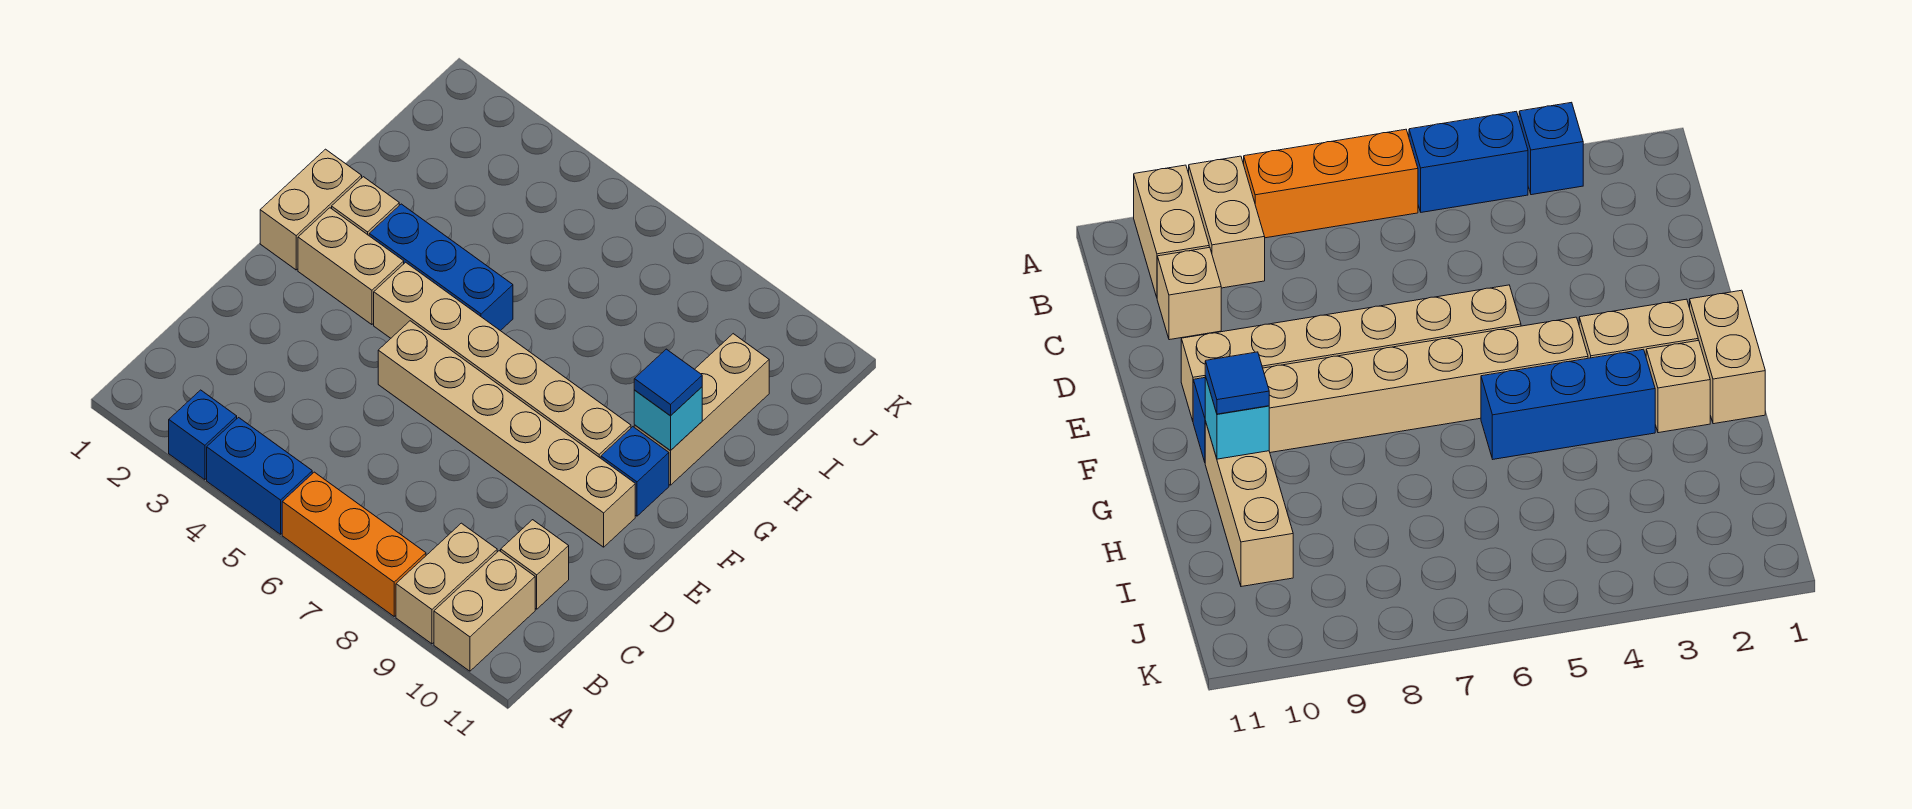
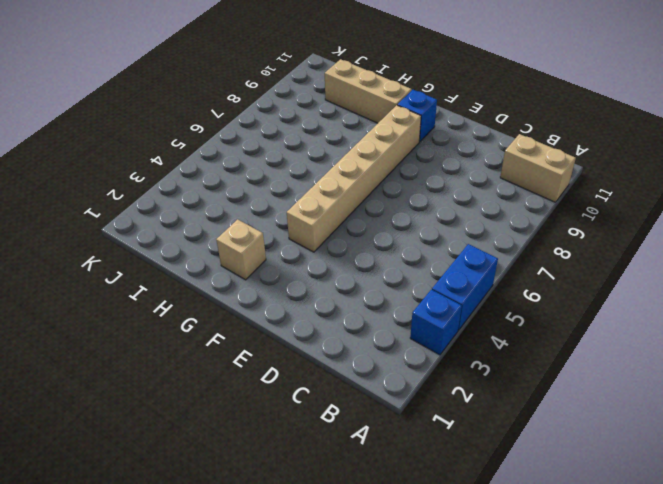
none -> orange brick A6:A8 level 1
none -> tan brick A9:B9 level 1
none -> tan brick C10 level 1

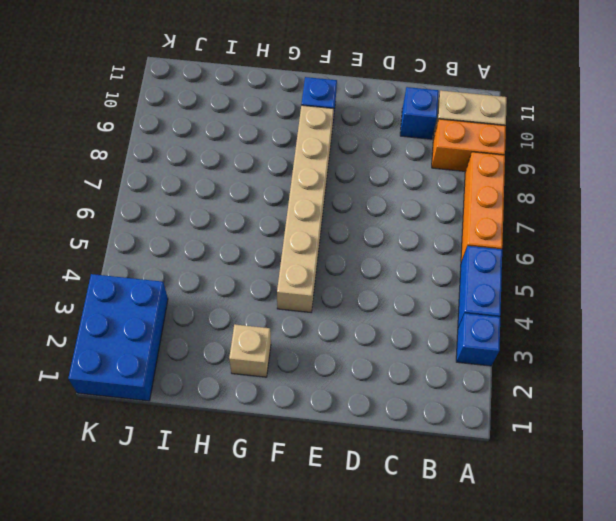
orange brick A9:B9 level 1 -> tan brick A9:B9 level 1
blue brick C10 level 1 -> tan brick C10 level 1
blue brick J1:K3 level 1 -> none
none -> tan brick E5:E10 level 1
none -> tan brick F1:G1 level 1
none -> tan brick F2:F3 level 1

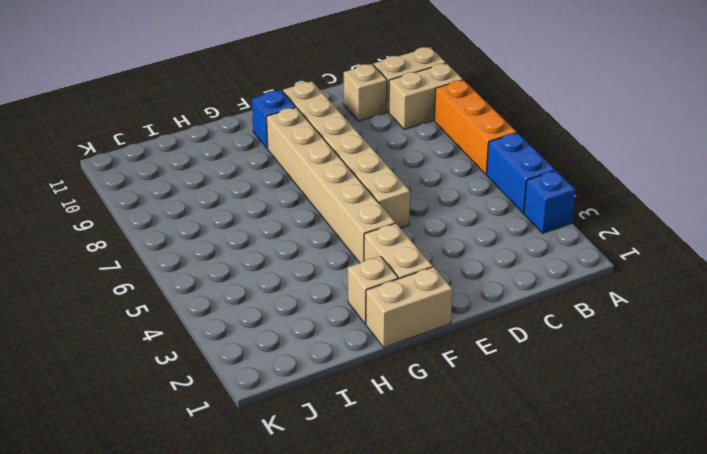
none -> blue brick G3:G5 level 1
none -> tan brick G10:I10 level 1
none -> cyan brick G10 level 2

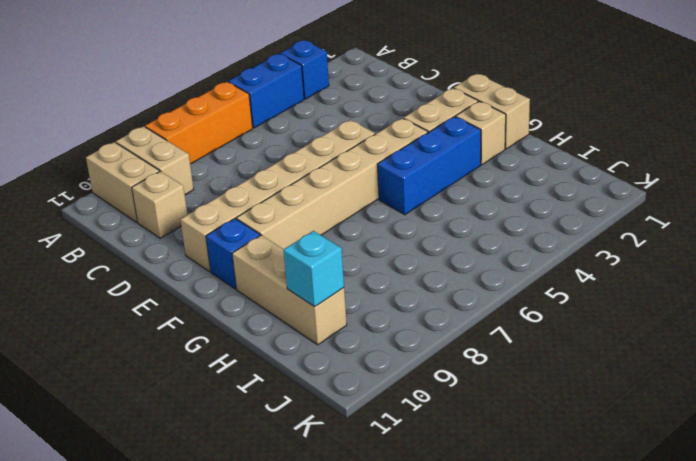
cyan brick I10 level 2 -> cyan brick G10 level 2
none -> blue tile G10 level 3

